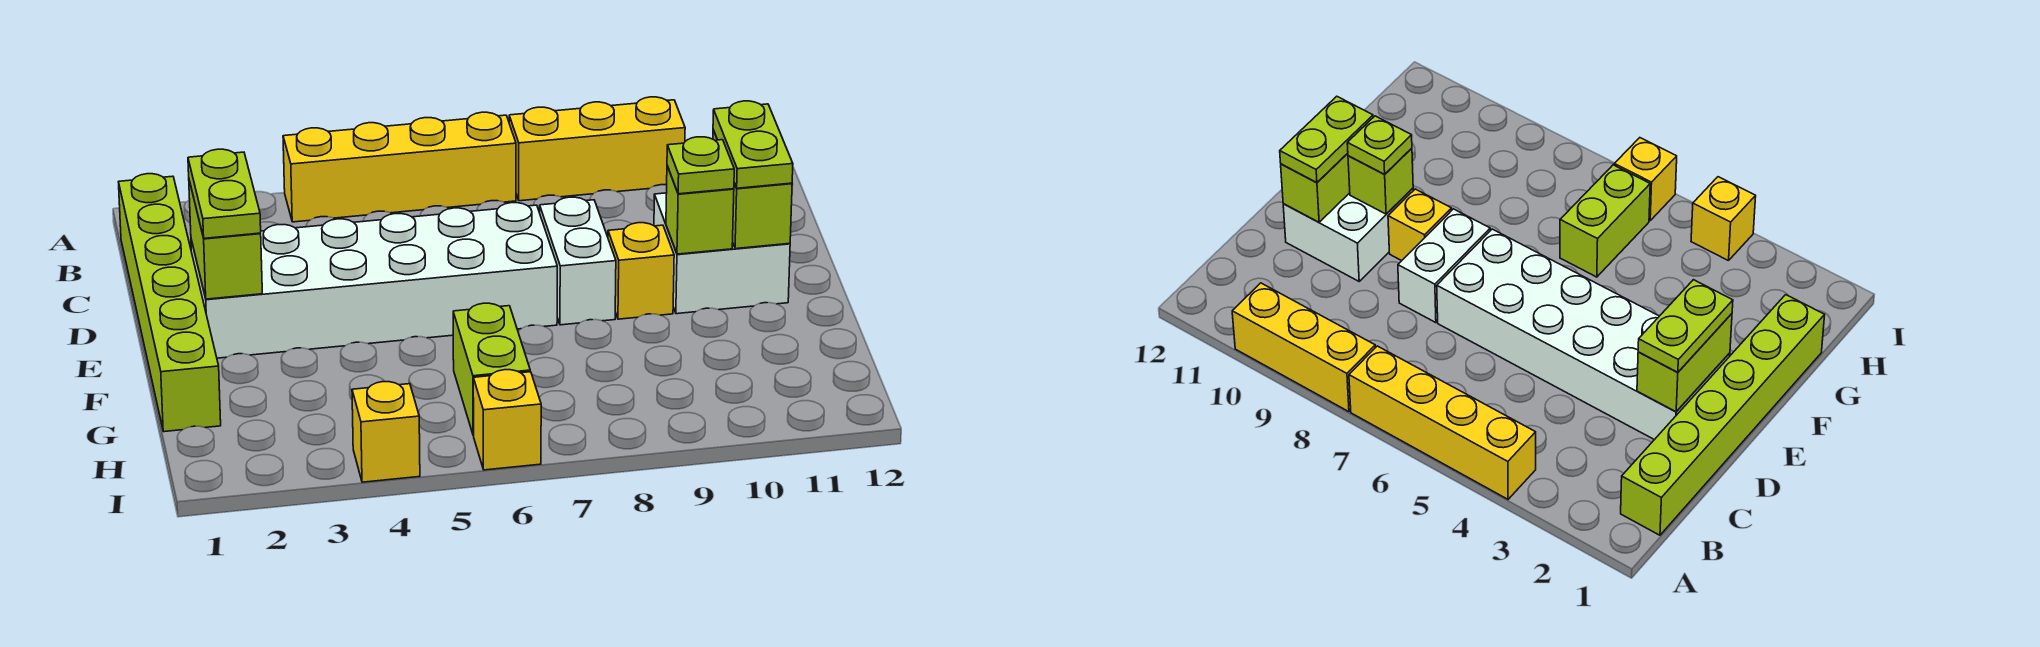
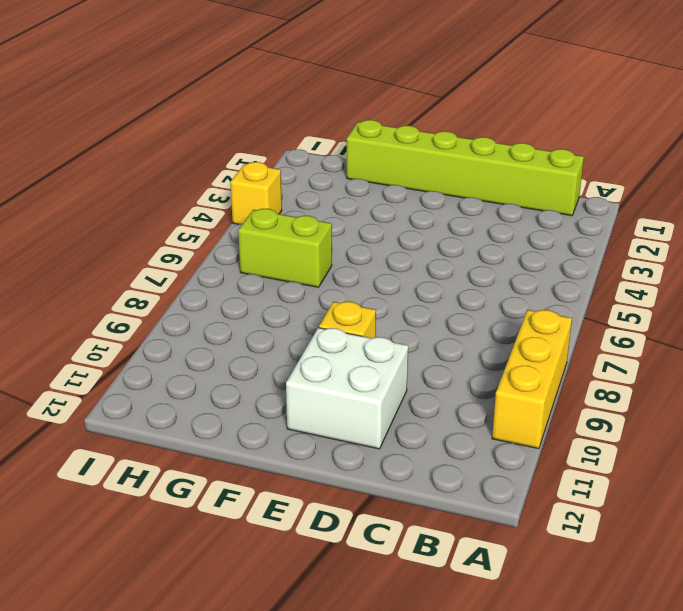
none -> yellow brick A4:A7 level 1
none -> white brick D2:E7 level 1
none -> white brick D8:E8 level 1

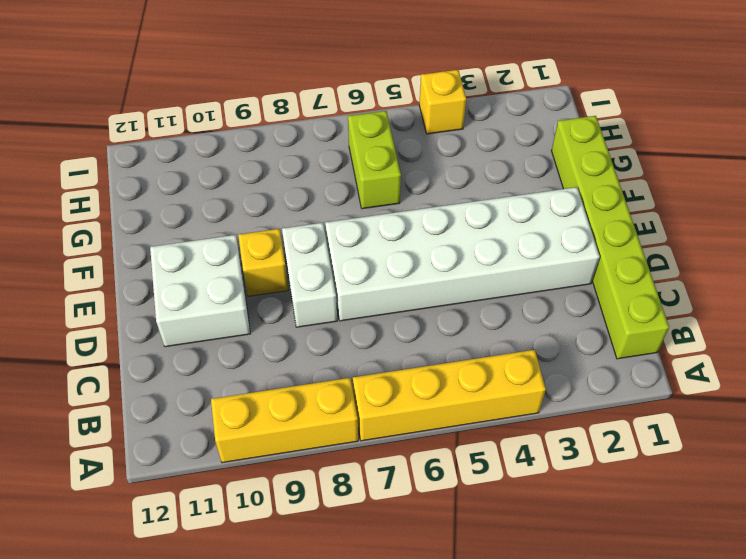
none -> yellow brick I6 level 1
none -> lime brick D2:E2 level 2
none -> lime brick D11:E11 level 2

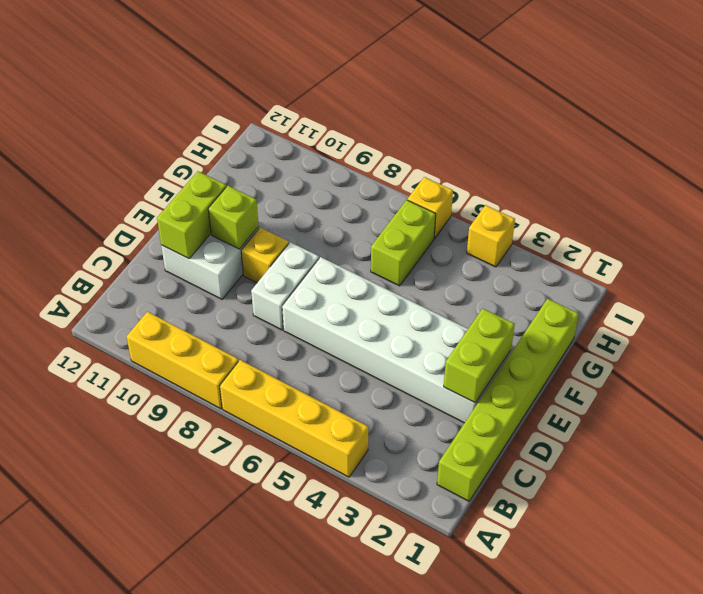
none -> lime plate D2:E2 level 3
none -> lime plate D11:E11 level 3
none -> lime plate E10 level 3

